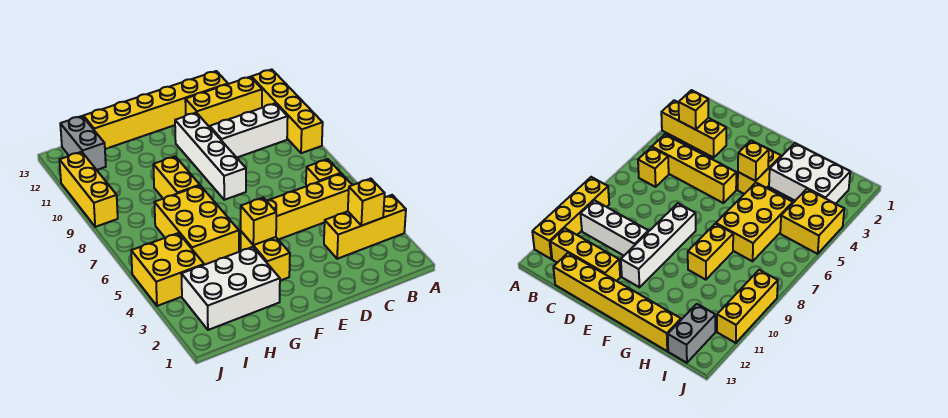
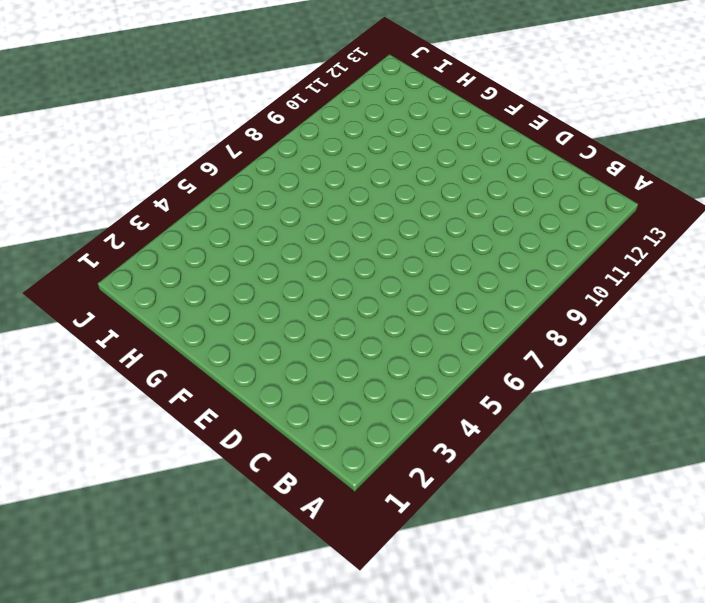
none -> yellow brick A3:C3 level 1
none -> yellow brick A9:A12 level 1
none -> yellow brick B5:E5 level 1

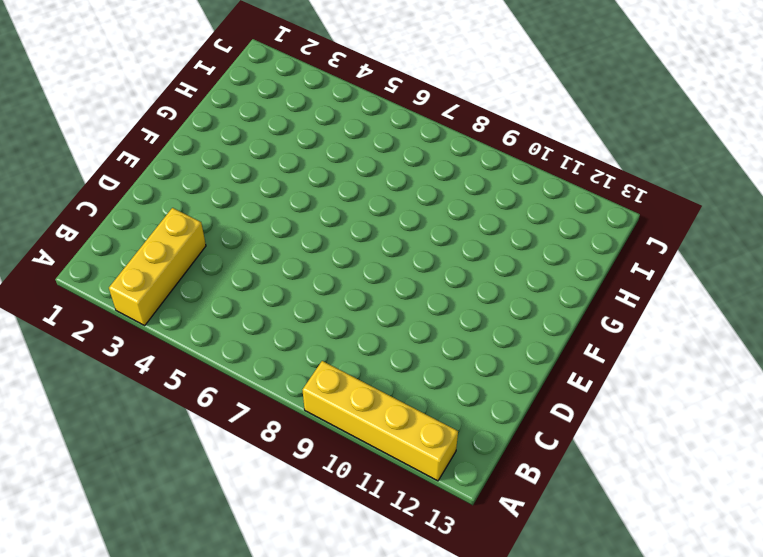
none -> yellow brick B5:E5 level 1
none -> yellow brick B6 level 1
none -> white brick B10:D10 level 1

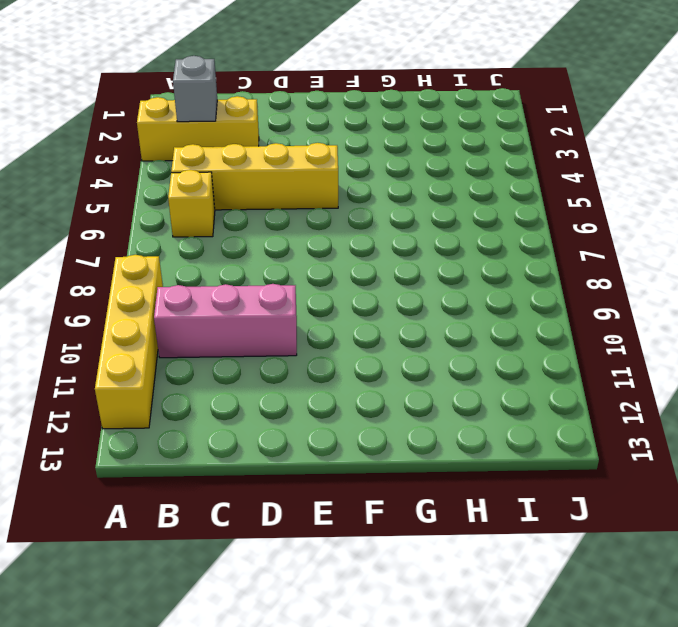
grey brick B3 level 2 -> yellow brick B3 level 2
pink brick B10:D10 level 1 -> white brick B10:D10 level 1
none -> yellow brick B12:D12 level 1
none -> yellow brick C13:H13 level 1
none -> white brick E8:E11 level 1

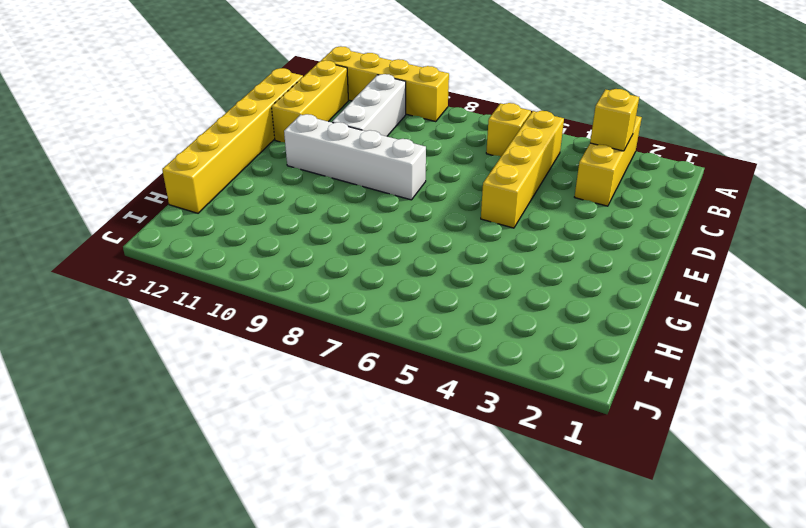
none -> yellow brick F3:F4 level 1
none -> white brick G2:I3 level 1
none -> yellow brick G5:H7 level 1

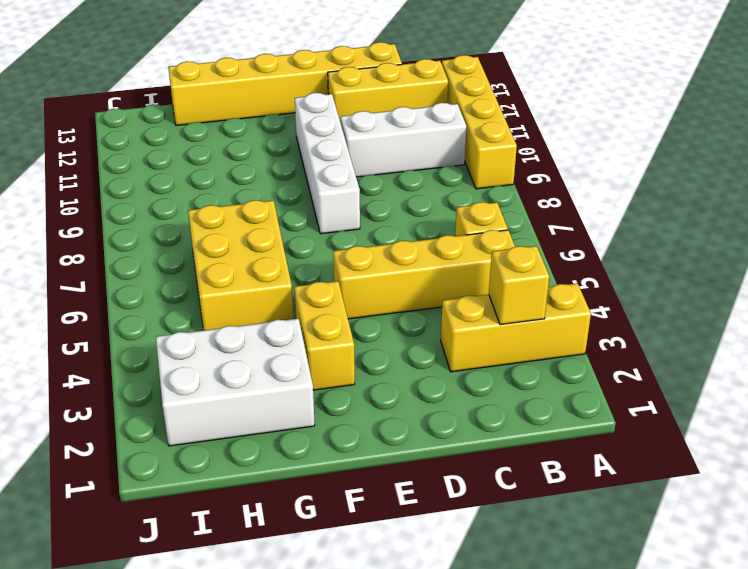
none -> yellow brick G8:G9 level 1
none -> yellow brick I4:J5 level 1
none -> grey brick I12:I13 level 1

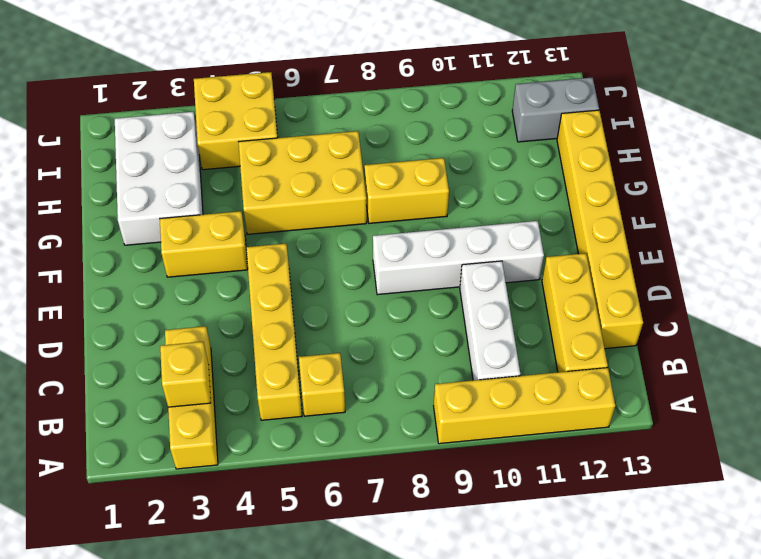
none -> yellow brick J9:J11 level 1
none -> yellow brick F4 level 2

